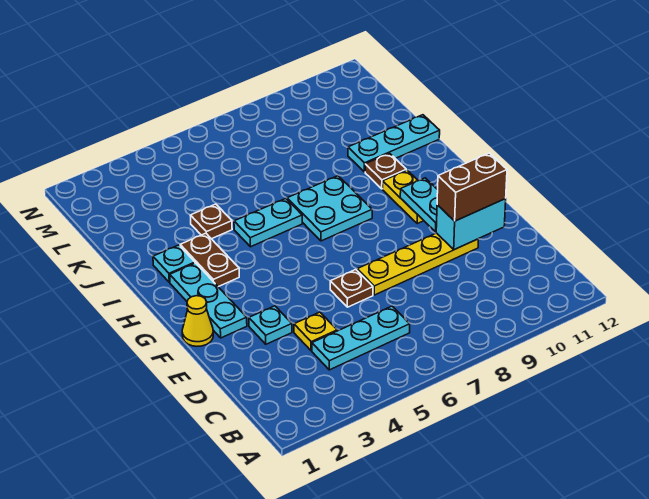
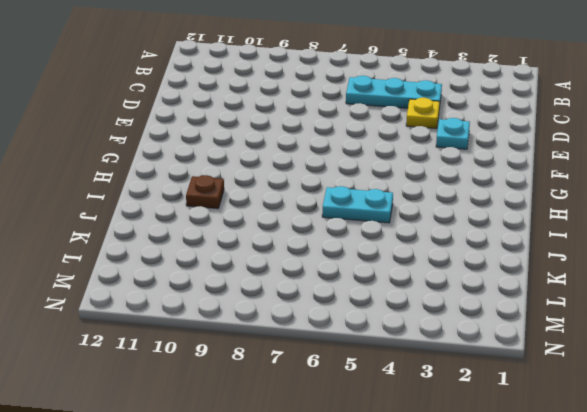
none -> brown plate E6 level 1
none -> yellow plate E7:E10 level 1
none -> yellow cone F1 level 1

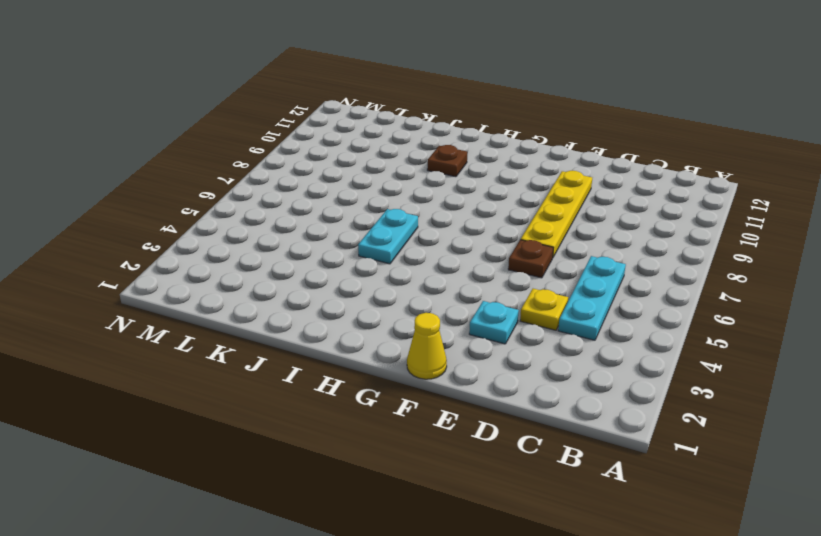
none -> cyan plate F2:H2 level 1
none -> yellow plate G10:H10 level 1
none -> brown plate H3:I3 level 1

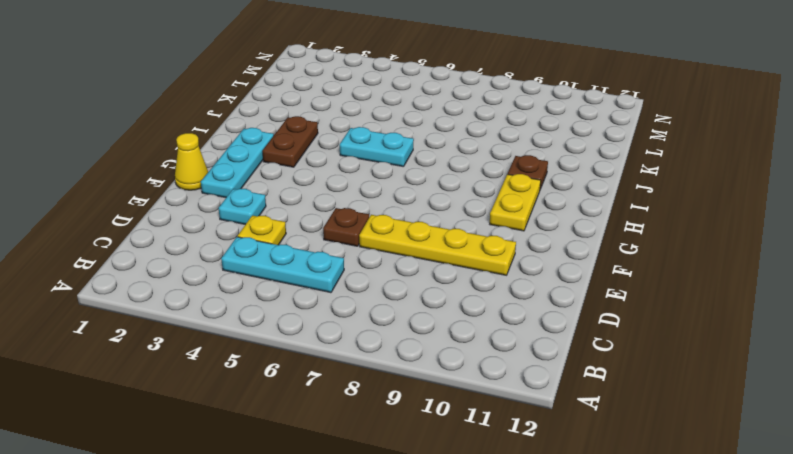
none -> cyan plate H7:I8 level 1
none -> cyan plate I2 level 1
none -> brown plate J4 level 1

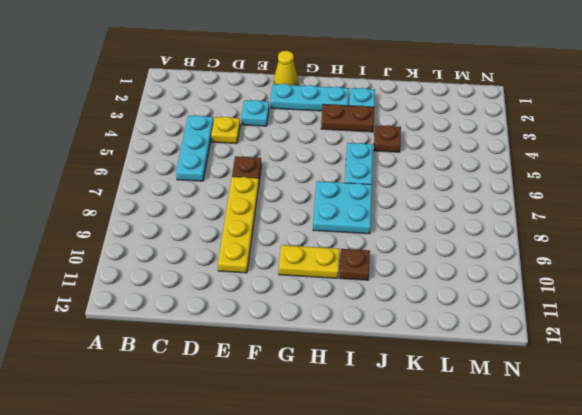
none -> cyan plate J10:J12 level 1
none -> cyan brick E10:E11 level 2
none -> cyan plate F10:G10 level 2

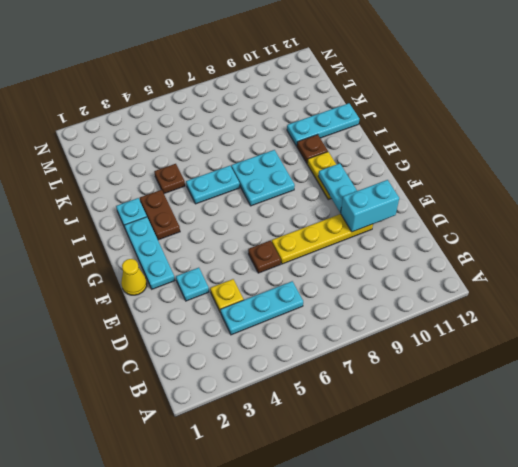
none -> brown brick E10:E11 level 3

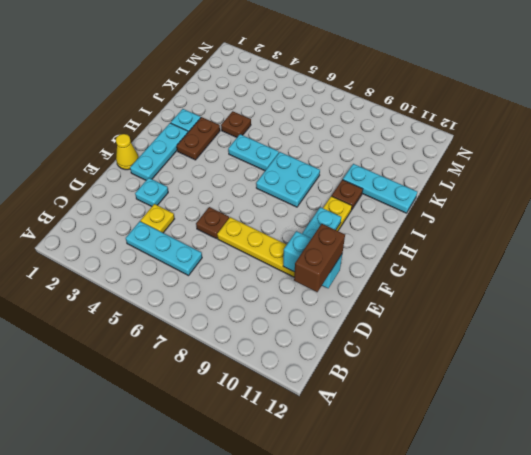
brown brick D11:E11 level 3 -> brown brick E10:E11 level 3

